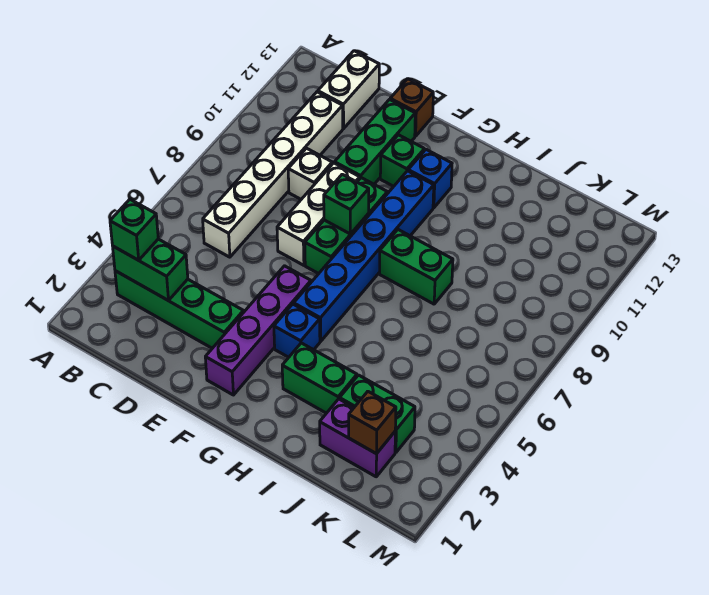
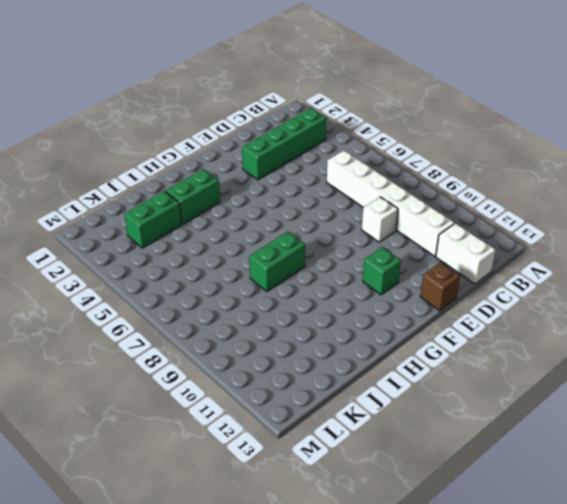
none -> white brick E7:E9 level 1
none -> green brick E10:E12 level 1
none -> purple brick F2:F5 level 1

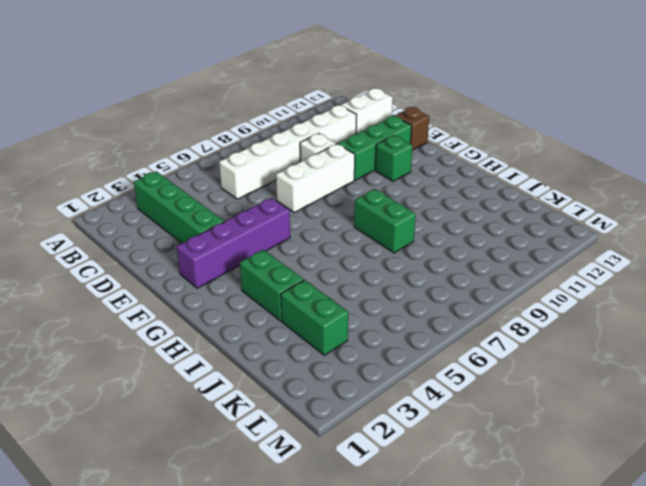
none -> green brick F7:F9 level 1
none -> blue brick G4 level 1
none -> blue brick G5:G10 level 1

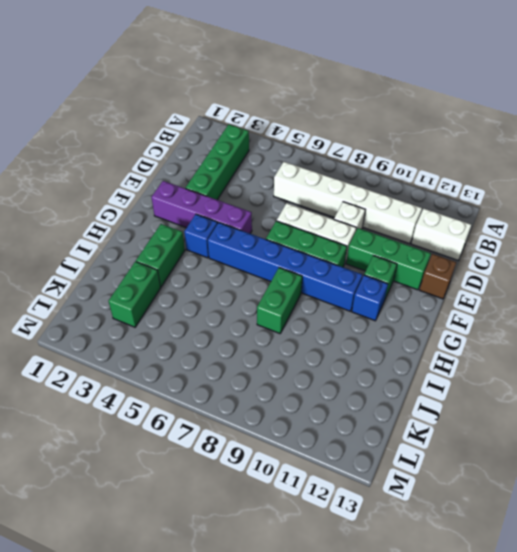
none -> purple brick J2:K2 level 1
none -> green brick B3:C3 level 2
none -> green brick F8 level 2

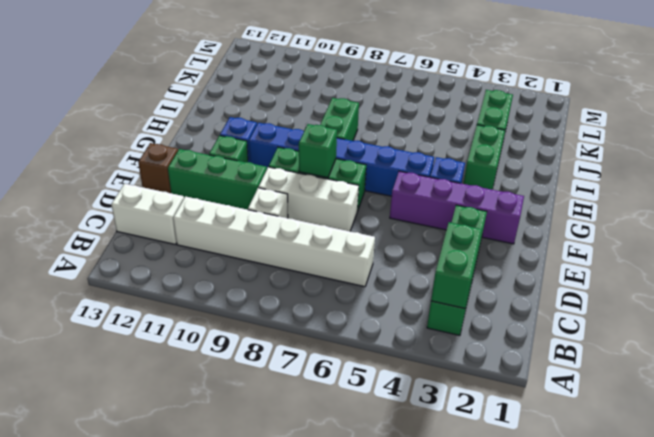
none -> purple brick J2:K2 level 1
none -> brown brick K2 level 2
none -> green brick B3 level 3

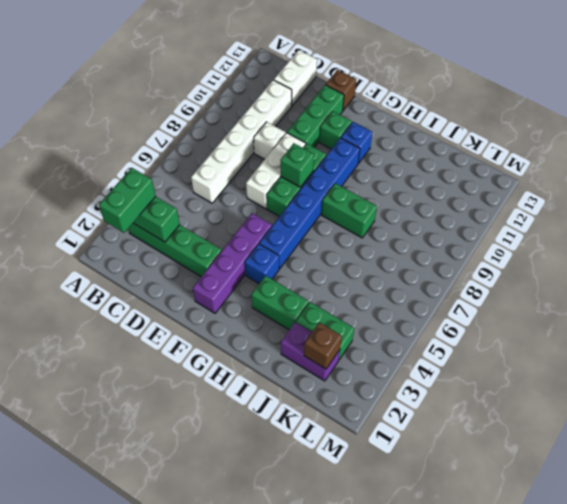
green brick B2:B3 level 3 -> green brick B3 level 3

